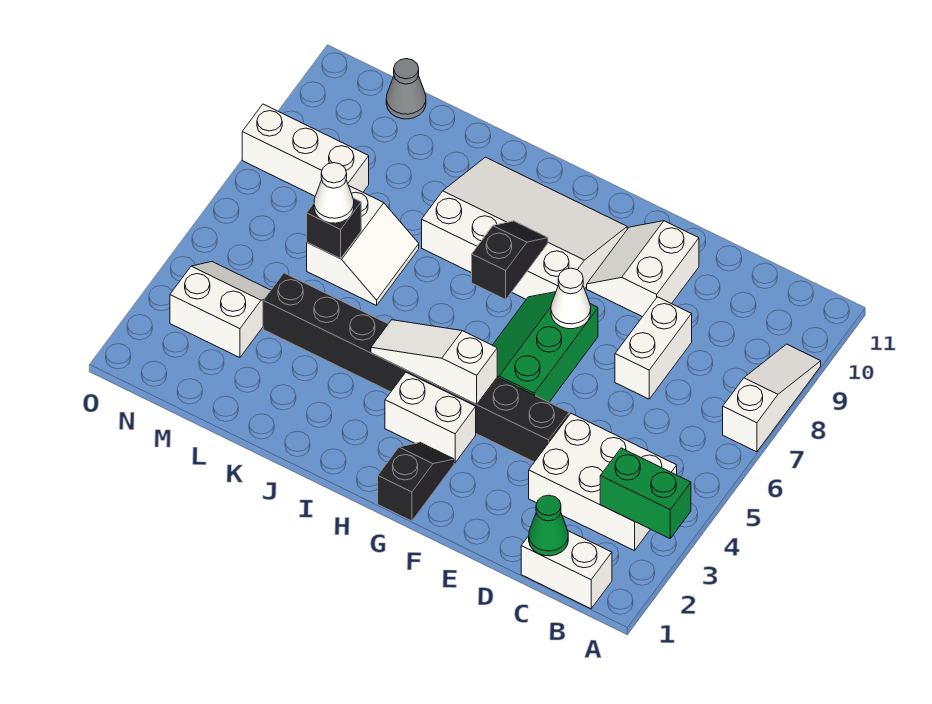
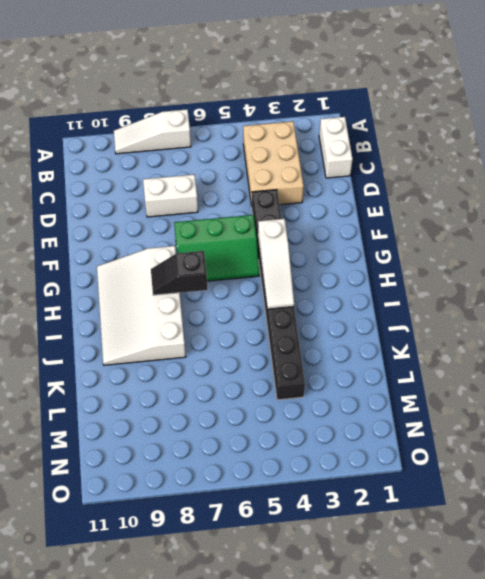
tan brick B3:D4 level 1 -> white brick B3:D4 level 1
none -> white slope E9:F10 level 1 top E
none -> black slope G1:G2 level 1 top 1
none -> white brick G3:H3 level 1

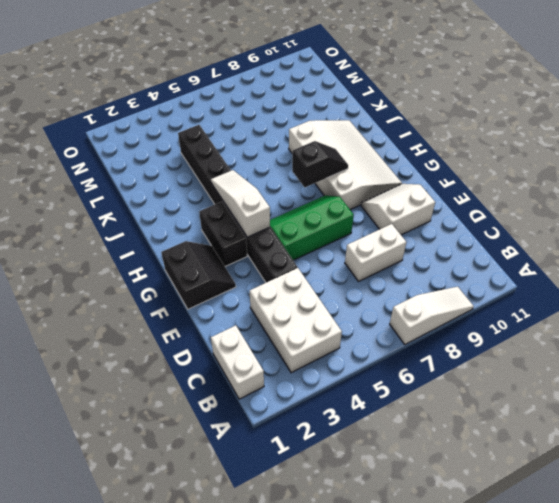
black slope F1:G2 level 1 top 1 -> black slope G1:G2 level 1 top 1
black brick G3:H3 level 1 -> white brick G3:H3 level 1
none -> white slope K6:L7 level 1 top L
none -> white slope M3:N4 level 1 top 3
none -> white brick M8:O8 level 1

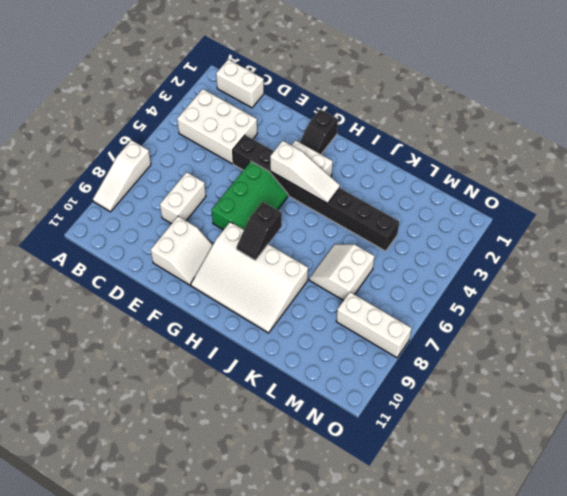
none -> white slope M3:N4 level 1 top 3
none -> grey cone M11 level 1
none -> green brick A3:B3 level 2

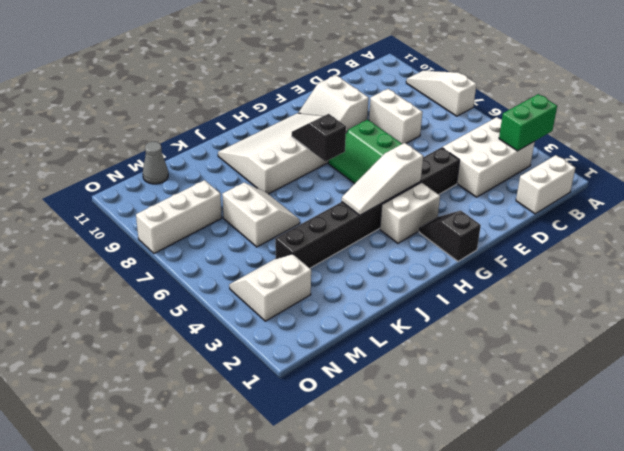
none -> green cone C1 level 2
none -> white cone F7 level 2
none -> black brick L6 level 2

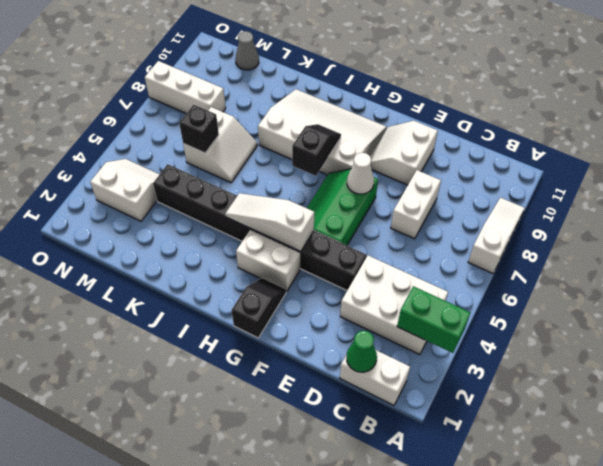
none -> white cone L6 level 3

